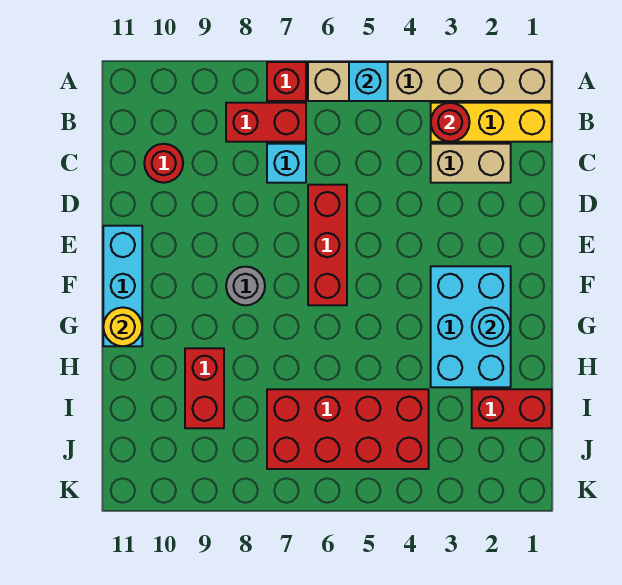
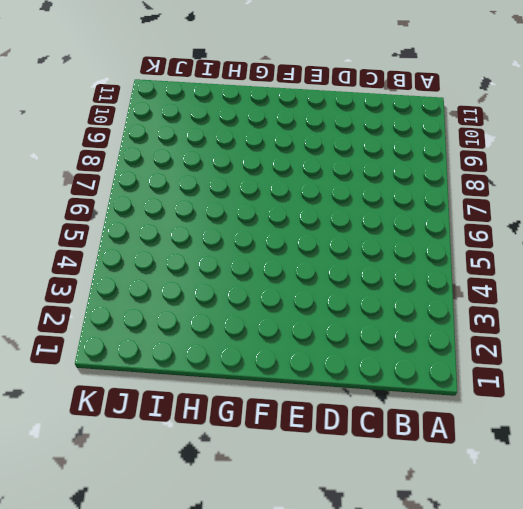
none -> tan brick A1:A6 level 1
none -> red brick A7 level 1
none -> yellow brick B1:B3 level 1

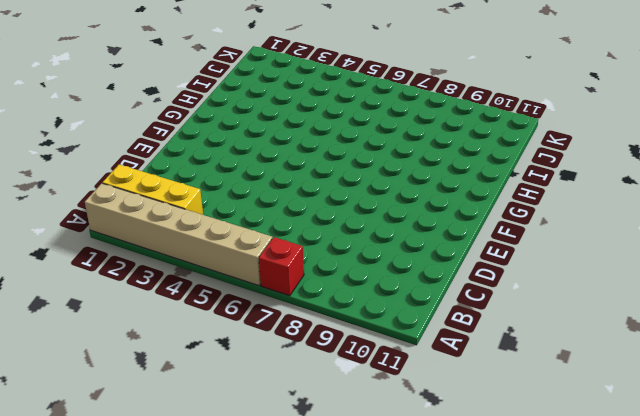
none -> red brick B7:B8 level 1
none -> tan brick C2:C3 level 1
none -> cyan brick C7 level 1

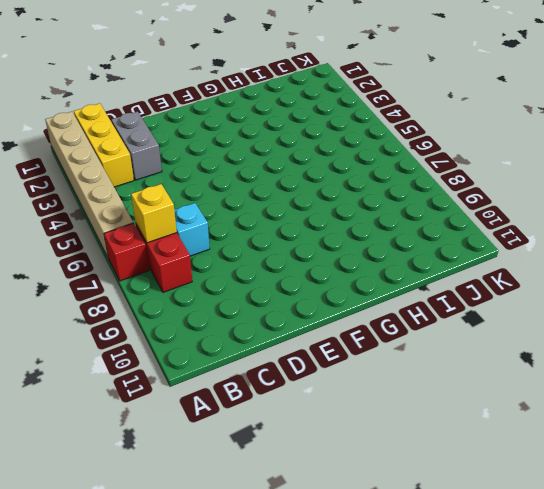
yellow brick B7 level 2 -> none
grey brick C2:C3 level 1 -> tan brick C2:C3 level 1
none -> red round brick C10 level 1
none -> red brick D6:F6 level 1
none -> cyan brick E11:G11 level 1

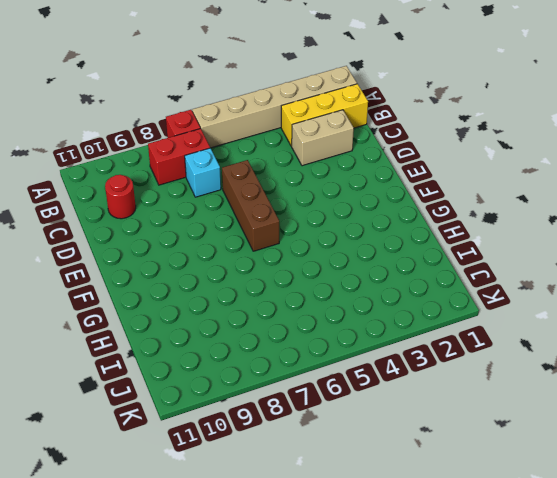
brown brick D6:F6 level 1 -> red brick D6:F6 level 1
none -> cyan brick E11:G11 level 1
none -> cyan brick F2:H3 level 1
none -> grey round brick F8 level 1

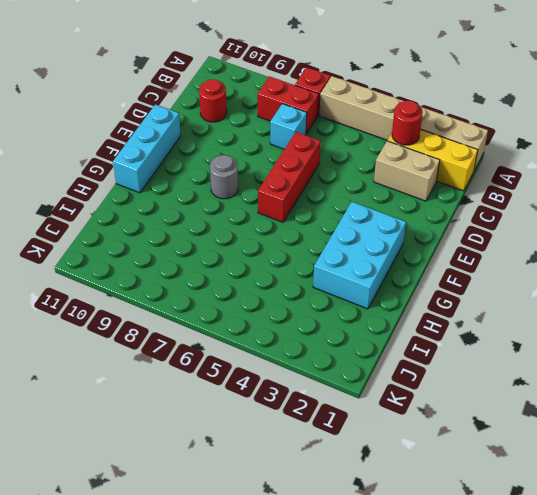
none -> red brick H9:I9 level 1
none -> red brick I1:I2 level 1
none -> red brick I4:J7 level 1

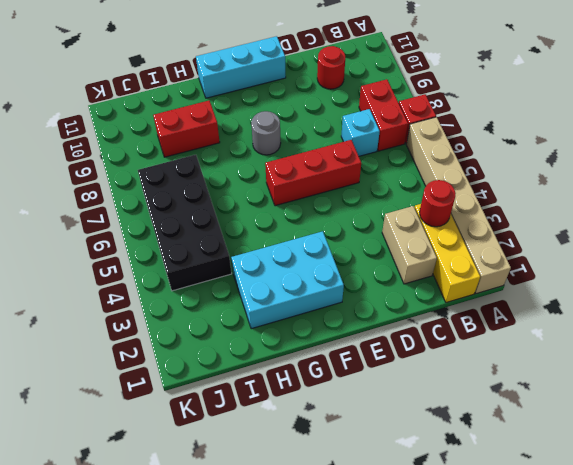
black brick I4:J7 level 1 -> red brick I4:J7 level 1
none -> red brick I1:I2 level 1
none -> cyan brick A5 level 2
none -> cyan round brick G2 level 2

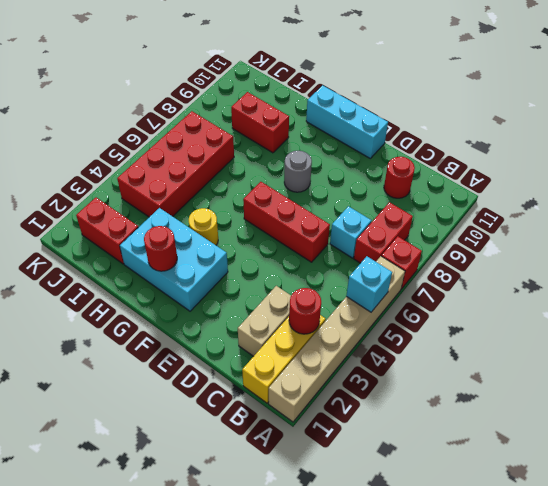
red round brick G2 level 2 -> cyan round brick G2 level 2
yellow round brick G4 level 1 -> yellow round brick G11 level 2
red brick I2:J2 level 1 -> red brick I1:I2 level 1

